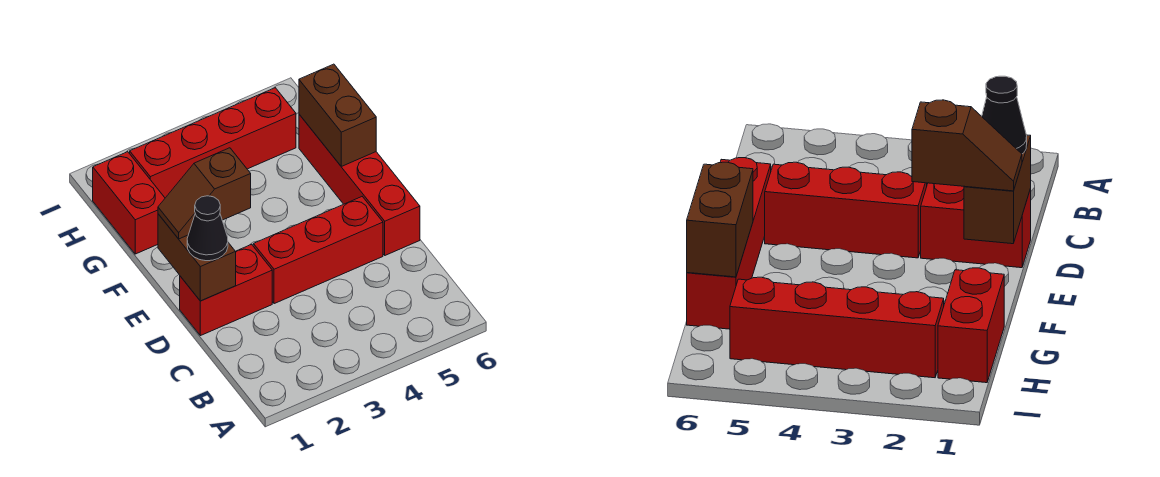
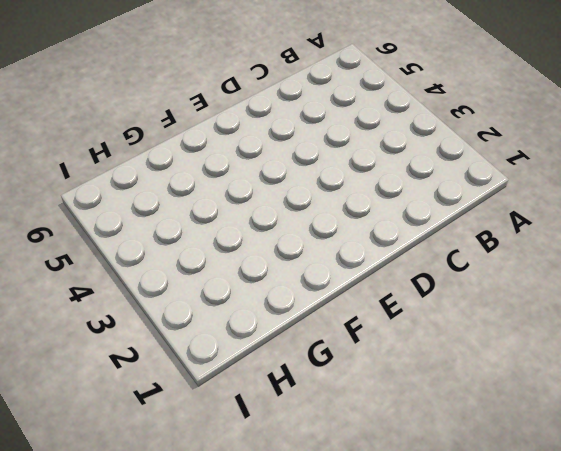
none -> red brick D1:D2 level 1
none -> red brick D3:D5 level 1

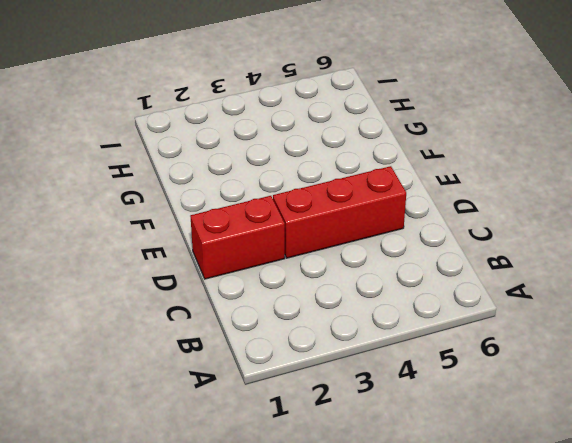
none -> red brick D6:G6 level 1
none -> red brick G1:H1 level 1

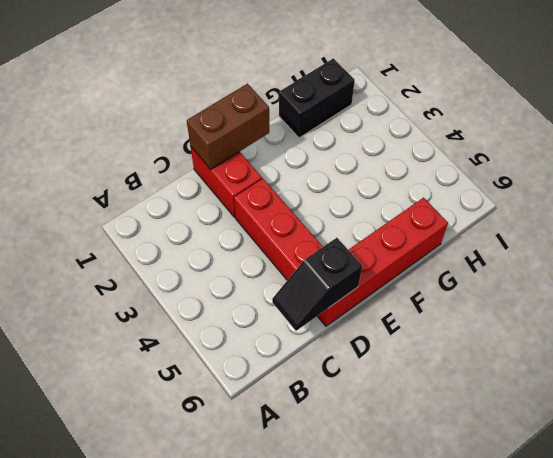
black slope C6:D6 level 2 top D -> none
black brick G1:H1 level 1 -> red brick G1:H1 level 1
none -> red brick H2:H5 level 1
none -> brown brick F6:G6 level 2

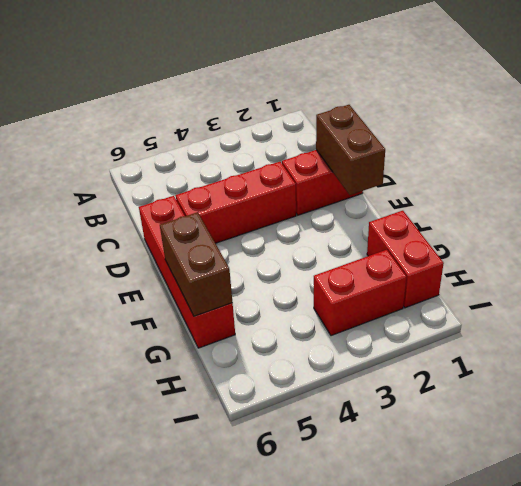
red brick H2:H3 level 1 -> red brick H2:H5 level 1
none -> black cone D1 level 3
none -> brown slope E1:E2 level 3 top 2

